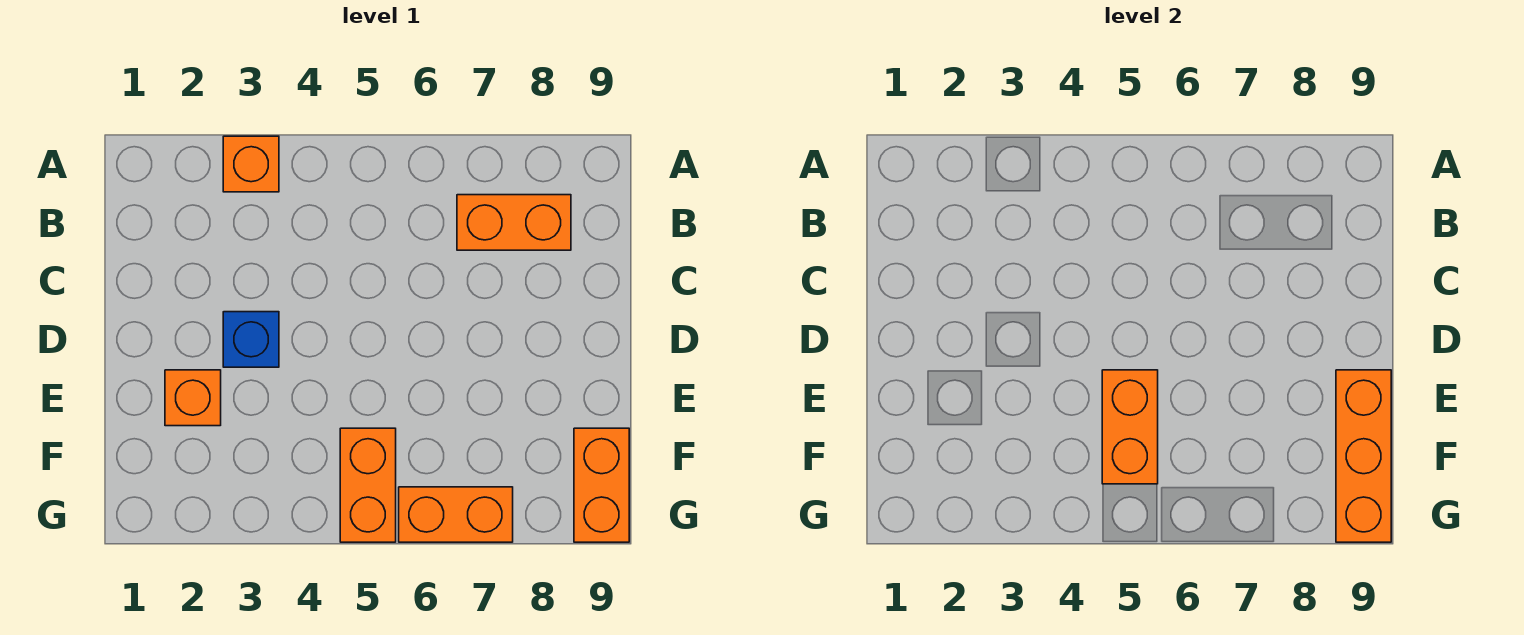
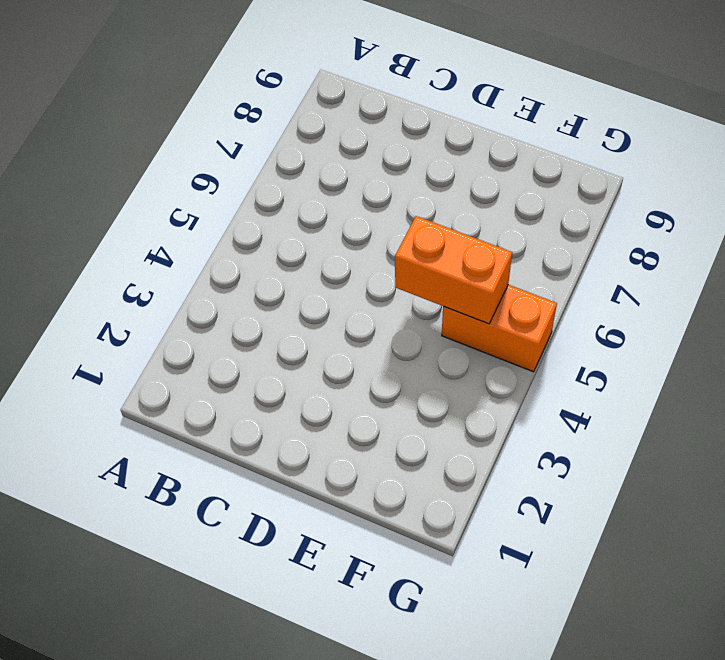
none -> orange brick A3 level 1
none -> orange brick B7:B8 level 1

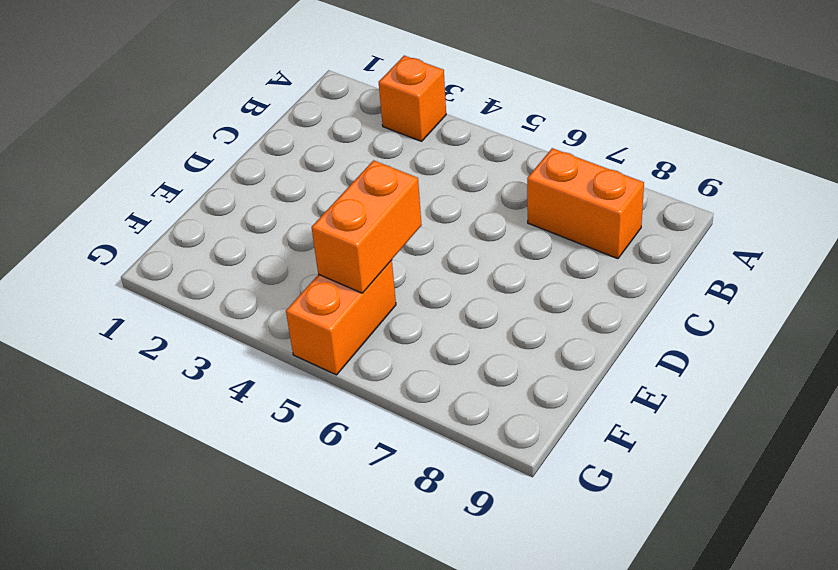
none -> blue brick D3 level 1
none -> orange brick E2 level 1

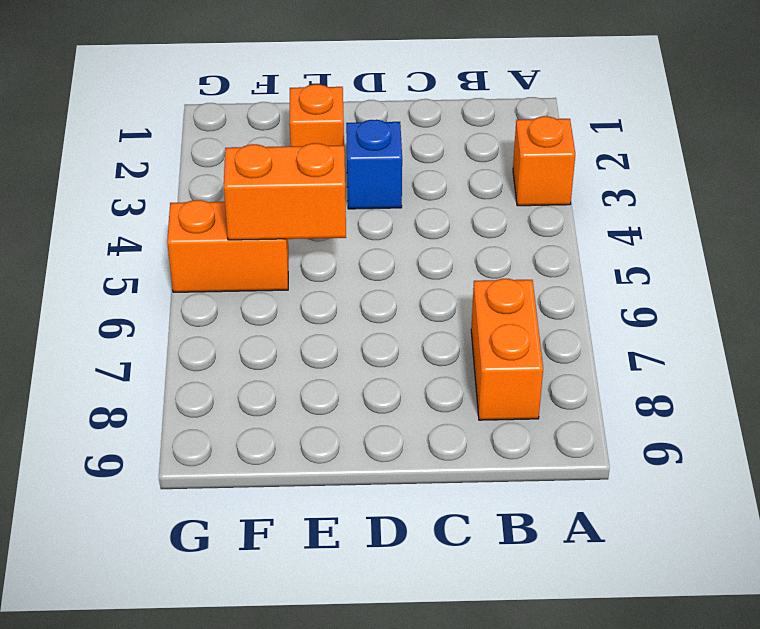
none -> orange brick F9:G9 level 1
none -> orange brick G6:G7 level 1

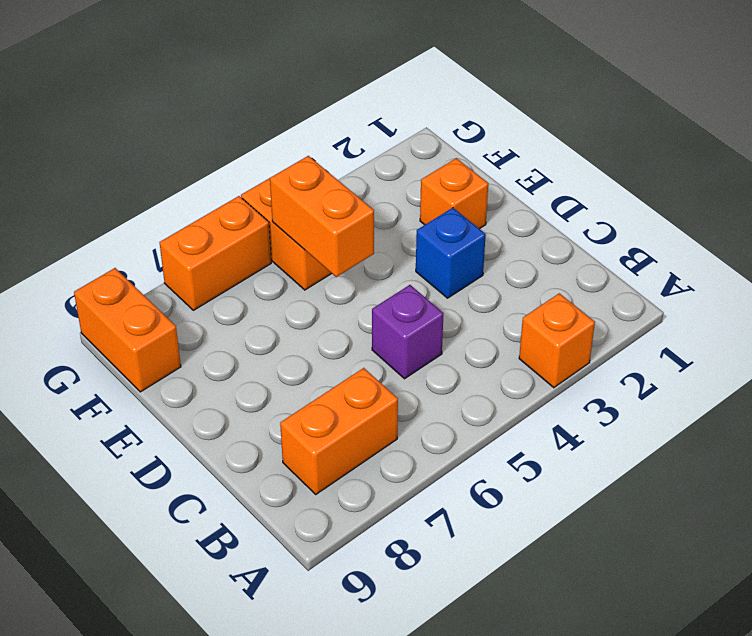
purple brick C5 level 1 -> none
none -> orange brick E9:G9 level 2

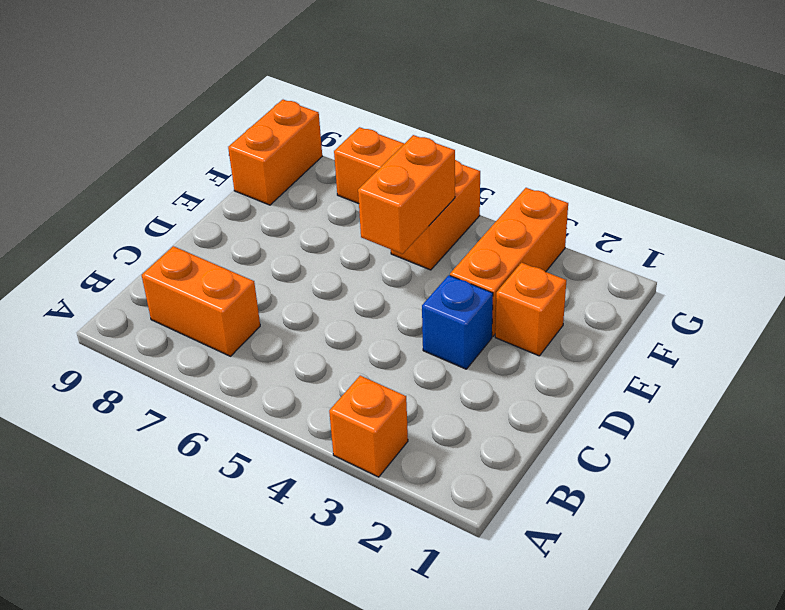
orange brick E3:G3 level 1 -> orange brick E9:G9 level 2

